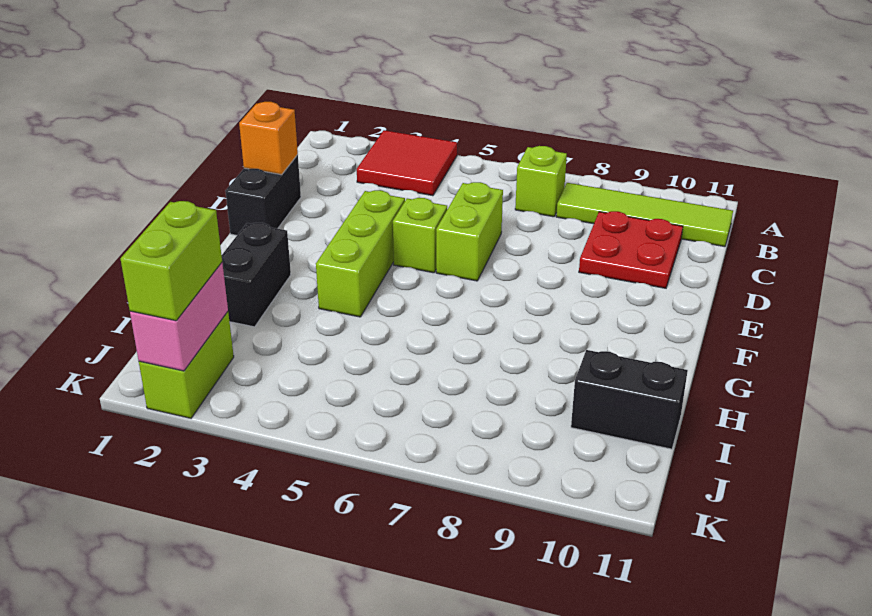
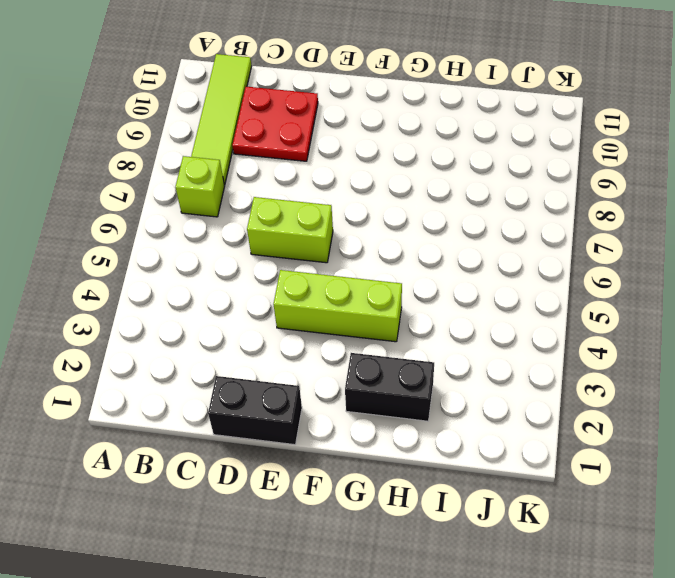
none -> red tile A3:B4 level 1
none -> lime brick E5 level 1
none -> black brick I10:I11 level 1

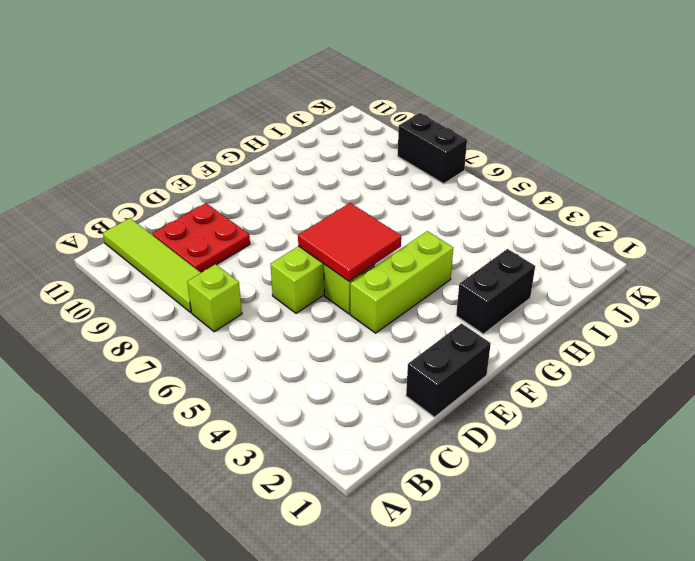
red tile E5:F6 level 2 -> red tile A3:B4 level 1
black brick K7:K8 level 1 -> black brick I10:I11 level 1
none -> lime brick J2:K2 level 1
none -> orange brick D1 level 2
none -> pink brick J2:K2 level 2

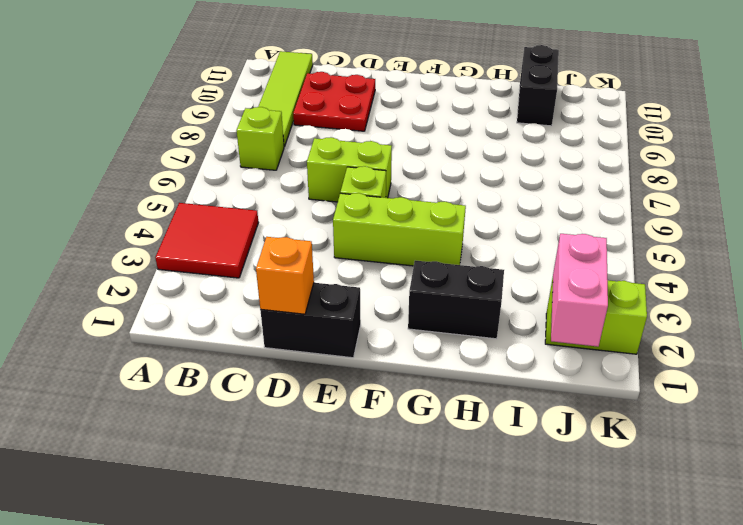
pink brick J1:J2 level 2 -> pink brick J2:K2 level 2
none -> lime brick J2:K2 level 3

